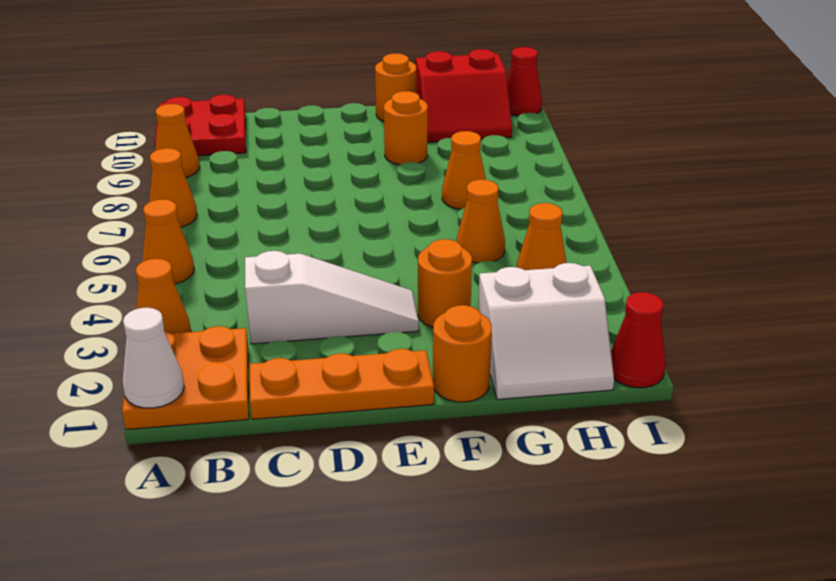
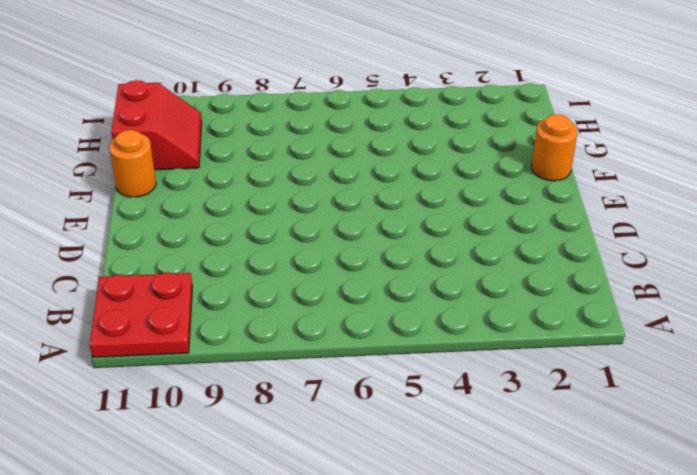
none -> orange plate A1:B2 level 1
none -> orange cone A3 level 1
none -> orange cone A5 level 1

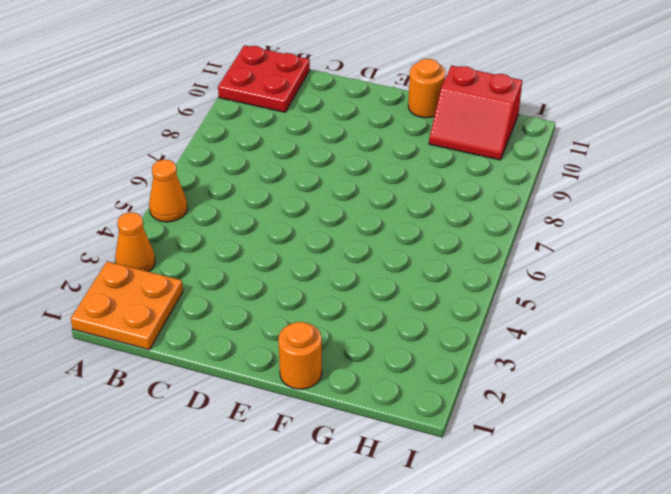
none -> orange cone A7 level 1
none -> orange cone A9 level 1
none -> orange plate C1:E1 level 1

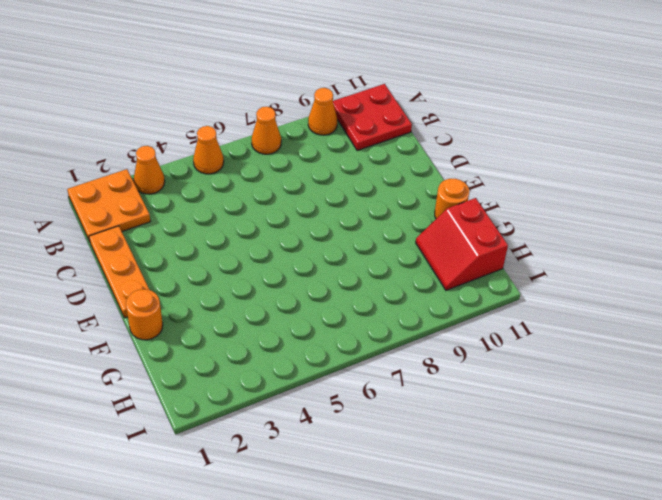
none -> white slope C3:E3 level 1 top C
none -> orange round brick F3 level 1
none -> orange round brick F9 level 1

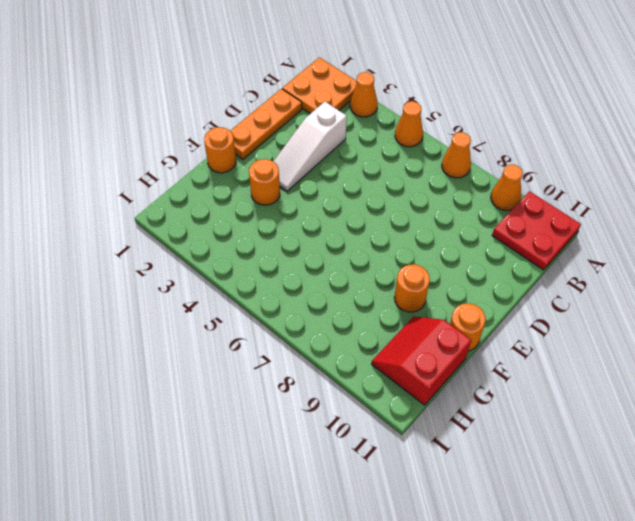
none -> white slope G1:H2 level 1 top 2
none -> orange cone G5 level 1
none -> orange cone G7 level 1

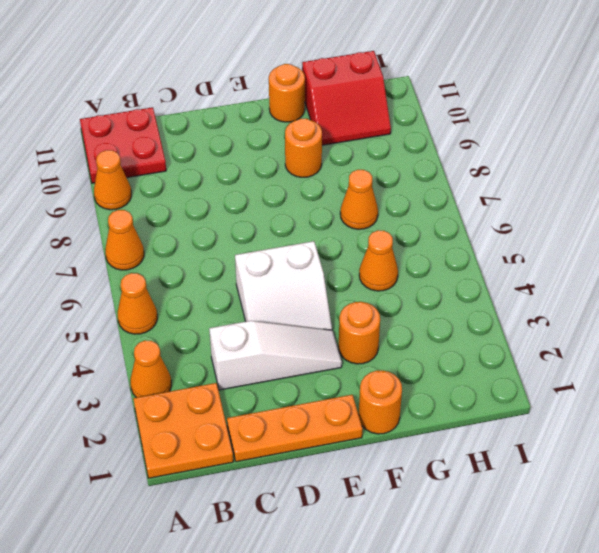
white slope D4:E5 level 1 top 5 -> white slope G1:H2 level 1 top 2
none -> orange cone H4 level 1
none -> red cone I1 level 1
none -> red cone I11 level 1

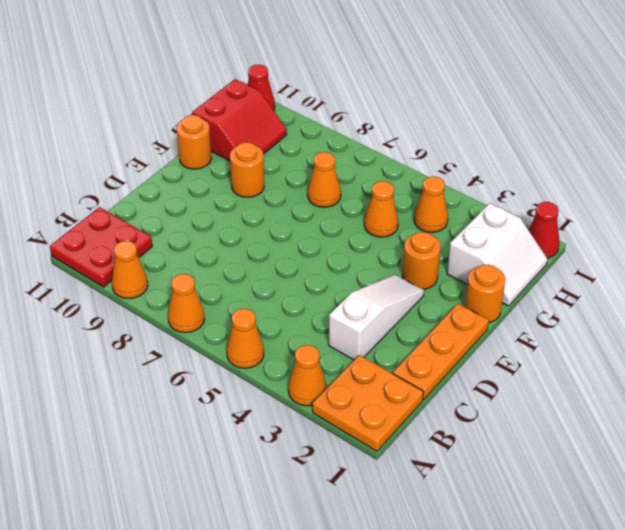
none -> white cone A1 level 2

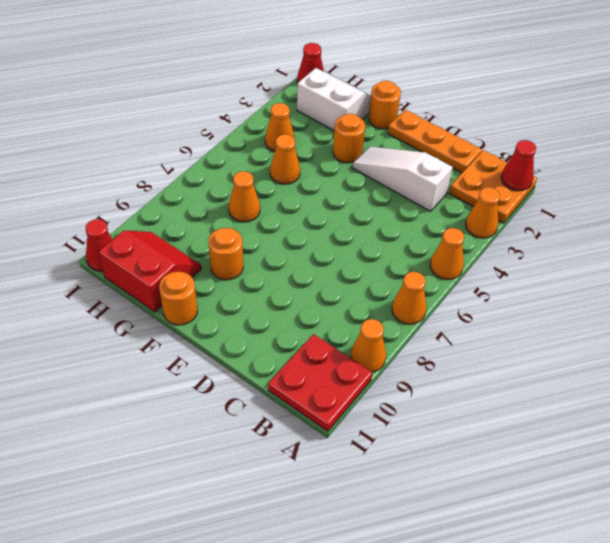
red cone A1 level 2 -> white cone A1 level 2

